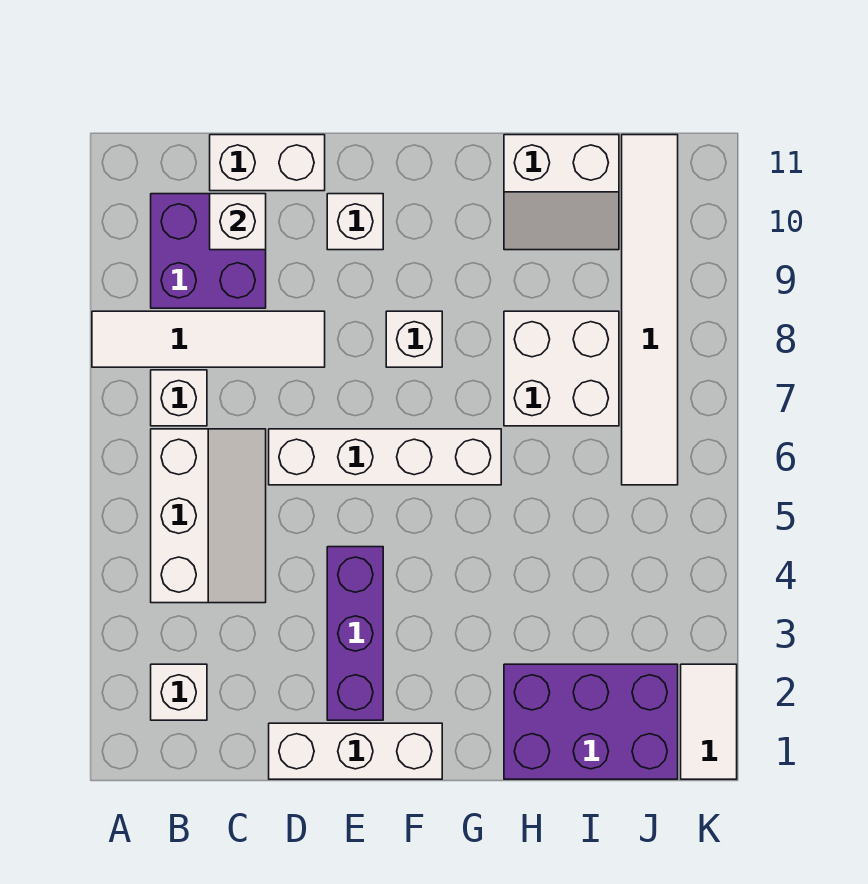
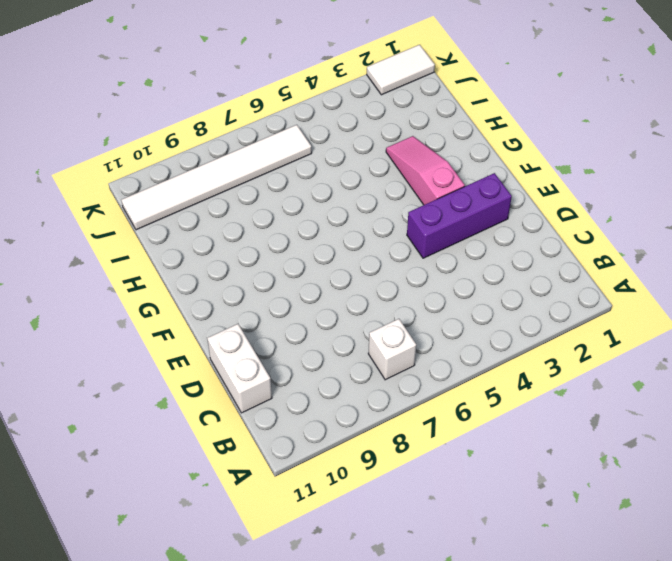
pink slope F3:H3 level 1 top F -> none
none -> white tile A8:D8 level 1
none -> white brick B2 level 1
none -> white slope B4:C6 level 1 top B

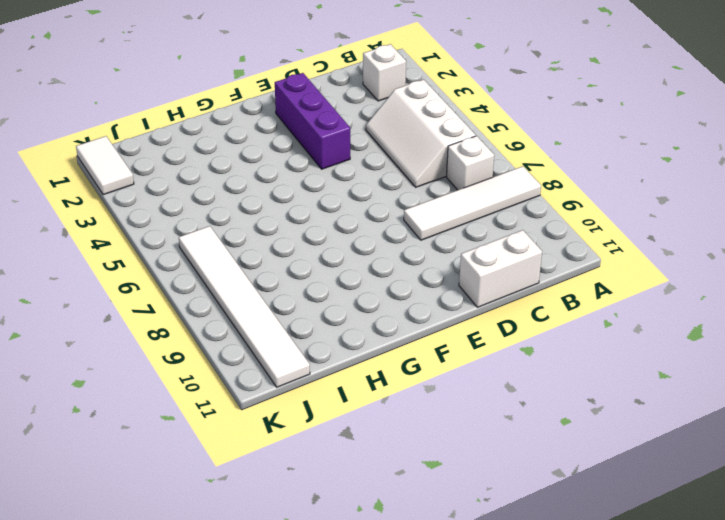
none -> purple brick B9:C10 level 1
none -> white brick D1:F1 level 1
none -> white brick D6:G6 level 1

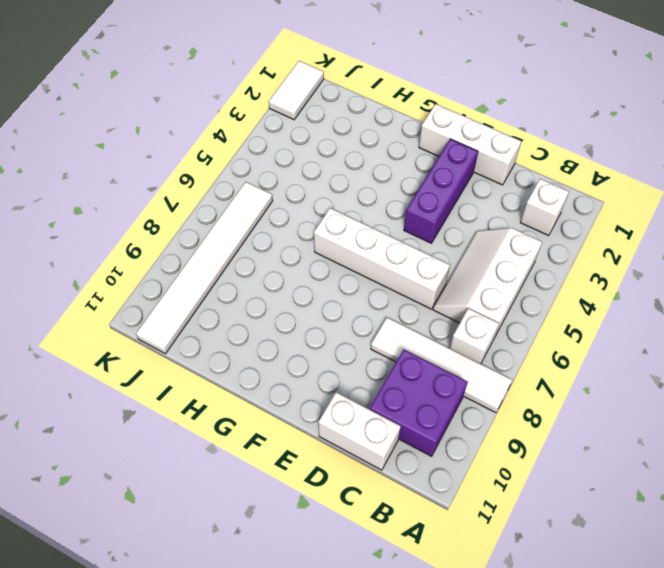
none -> white brick E10 level 1
none -> white brick F8 level 1
none -> purple brick H1:J2 level 1

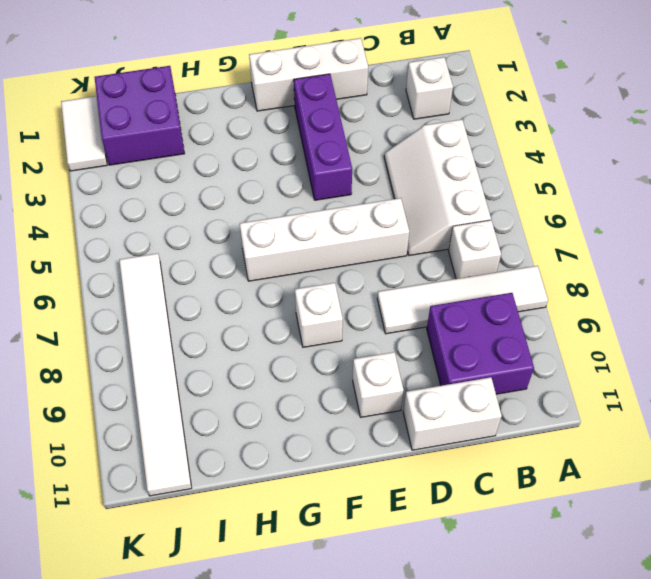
purple brick I1:J2 level 1 -> purple brick H1:J2 level 1
none -> white brick H7:I8 level 1
none -> white slope H10:I11 level 1 top 11
none -> white brick C10 level 2

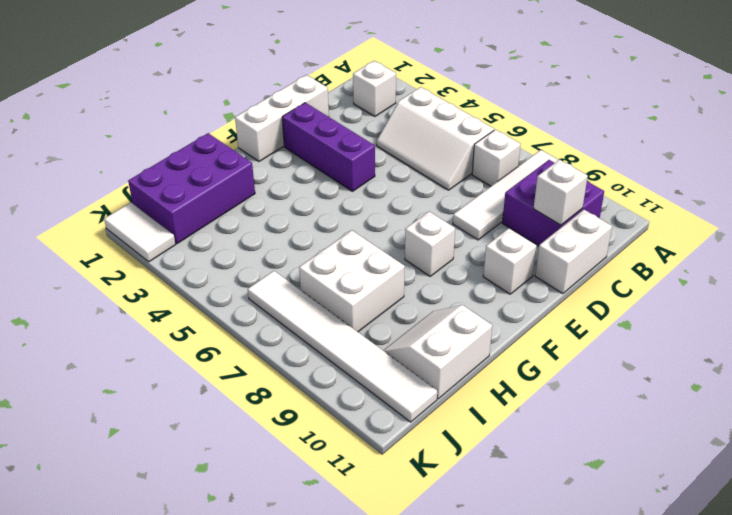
none -> white brick D6:G6 level 1

